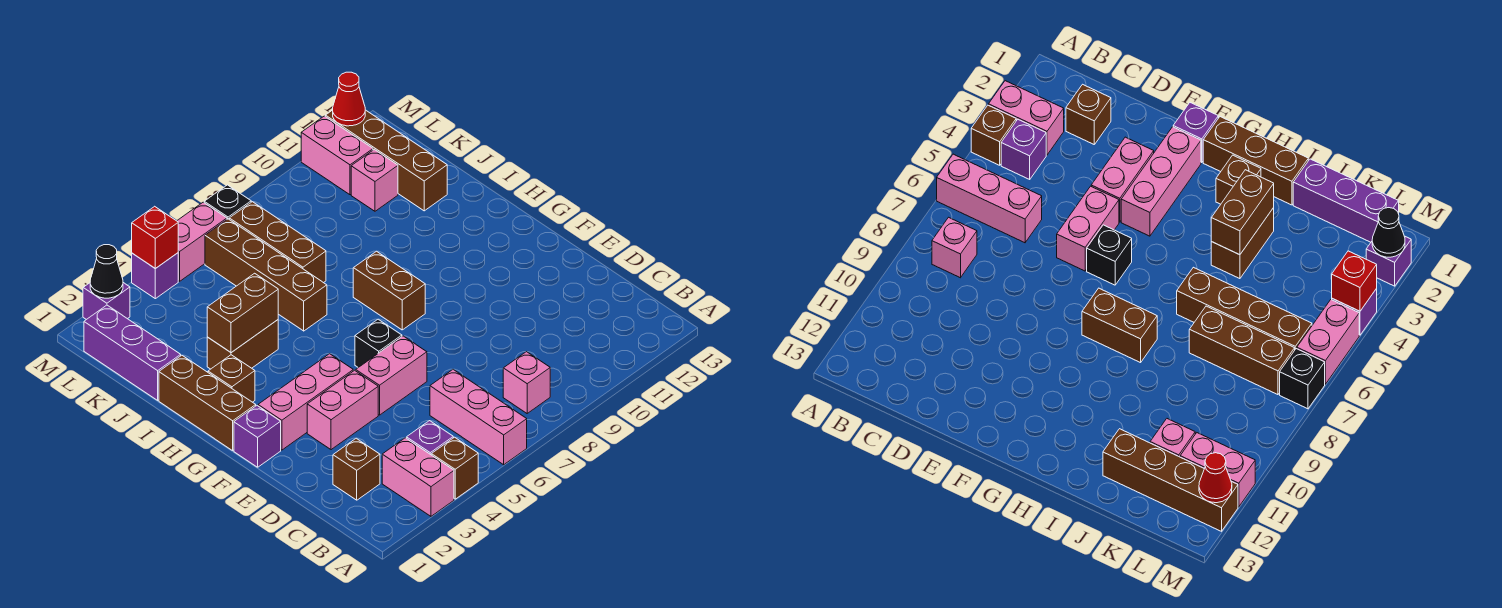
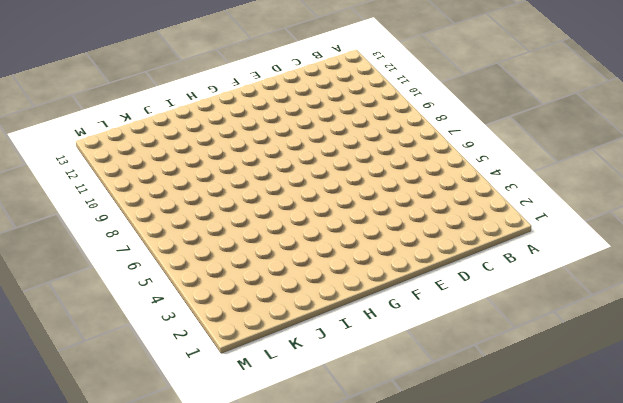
none -> pink brick A3:B3 level 1
none -> brown brick A4 level 1
none -> pink brick A6:C6 level 1

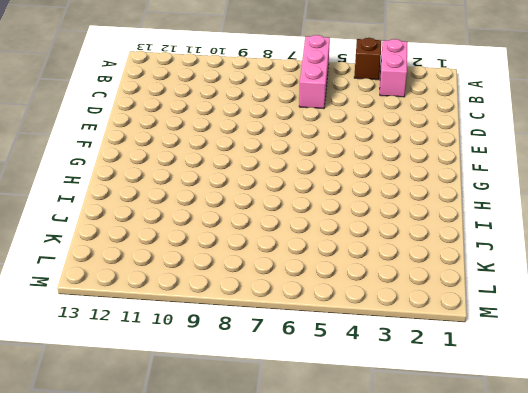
none -> purple brick B4 level 1
none -> pink brick B8 level 1
none -> brown brick C2 level 1

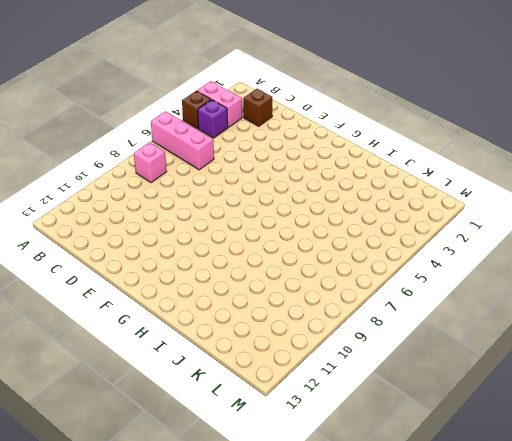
none -> pink brick E3:E4 level 1
none -> pink brick E5:E6 level 1
none -> purple brick F1 level 1

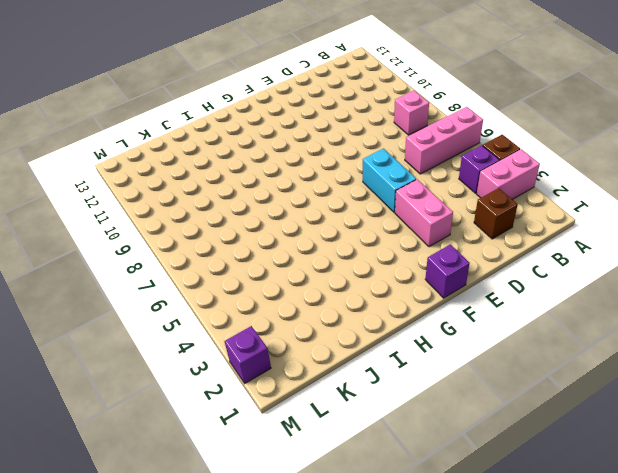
cyan brick E5:E6 level 1 -> pink brick E5:E6 level 1
none -> pink brick F2:F4 level 1
none -> black brick F6 level 1
none -> brown brick G1:I1 level 1

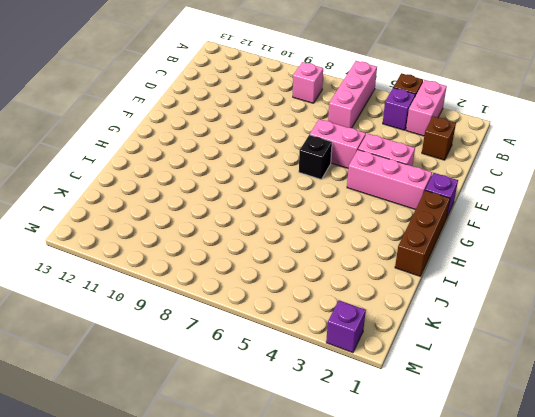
none -> brown brick G8:H8 level 1
none -> brown brick H2 level 1
none -> brown brick I3:I4 level 1

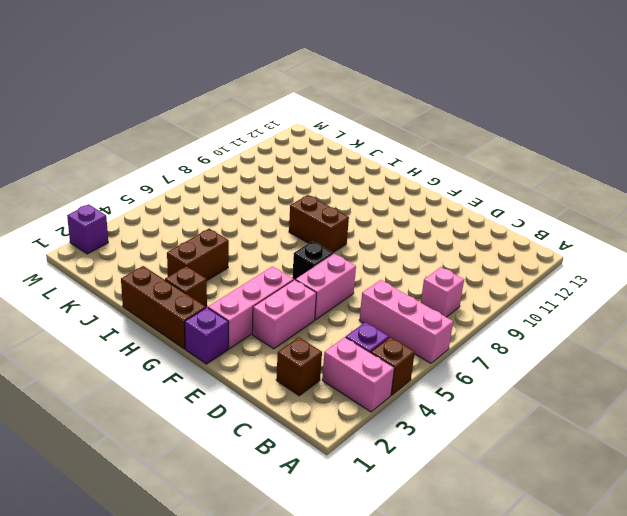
none -> brown brick I6:L6 level 1
none -> purple brick J1:L1 level 1
none -> brown brick J7:L7 level 1

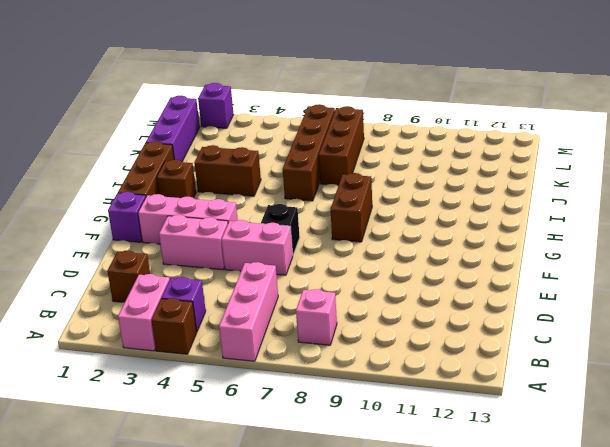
none -> brown brick J12:M12 level 1
none -> pink brick K11 level 1
none -> pink brick L11:M11 level 1

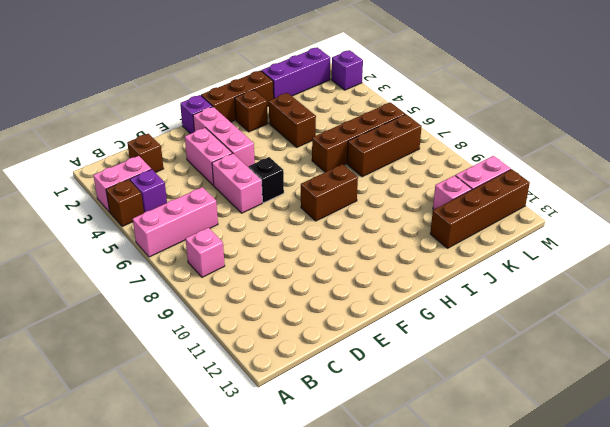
none -> purple brick M4 level 1
none -> pink brick M5:M6 level 1
none -> black brick M7 level 1

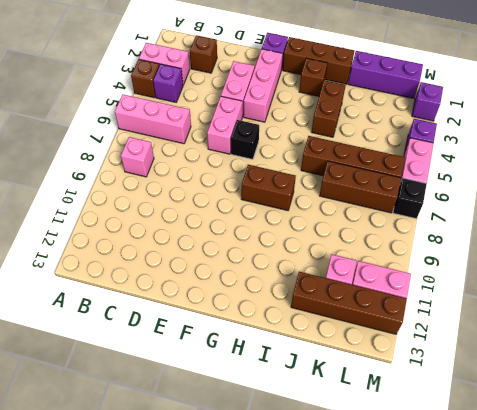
none -> brown brick I3:I4 level 2
none -> black cone M2 level 2
none -> red brick M4 level 2

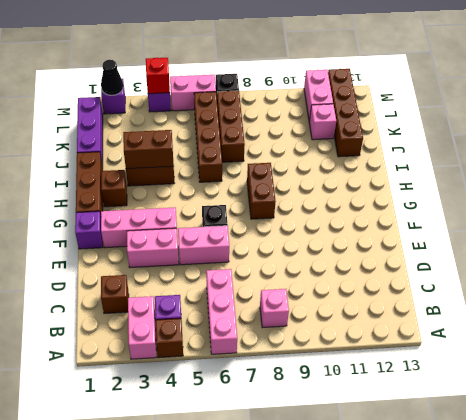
none -> red cone M12 level 2

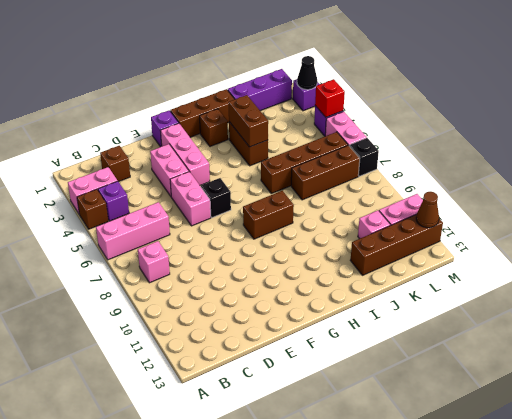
brown cone M12 level 2 -> red cone M12 level 2

